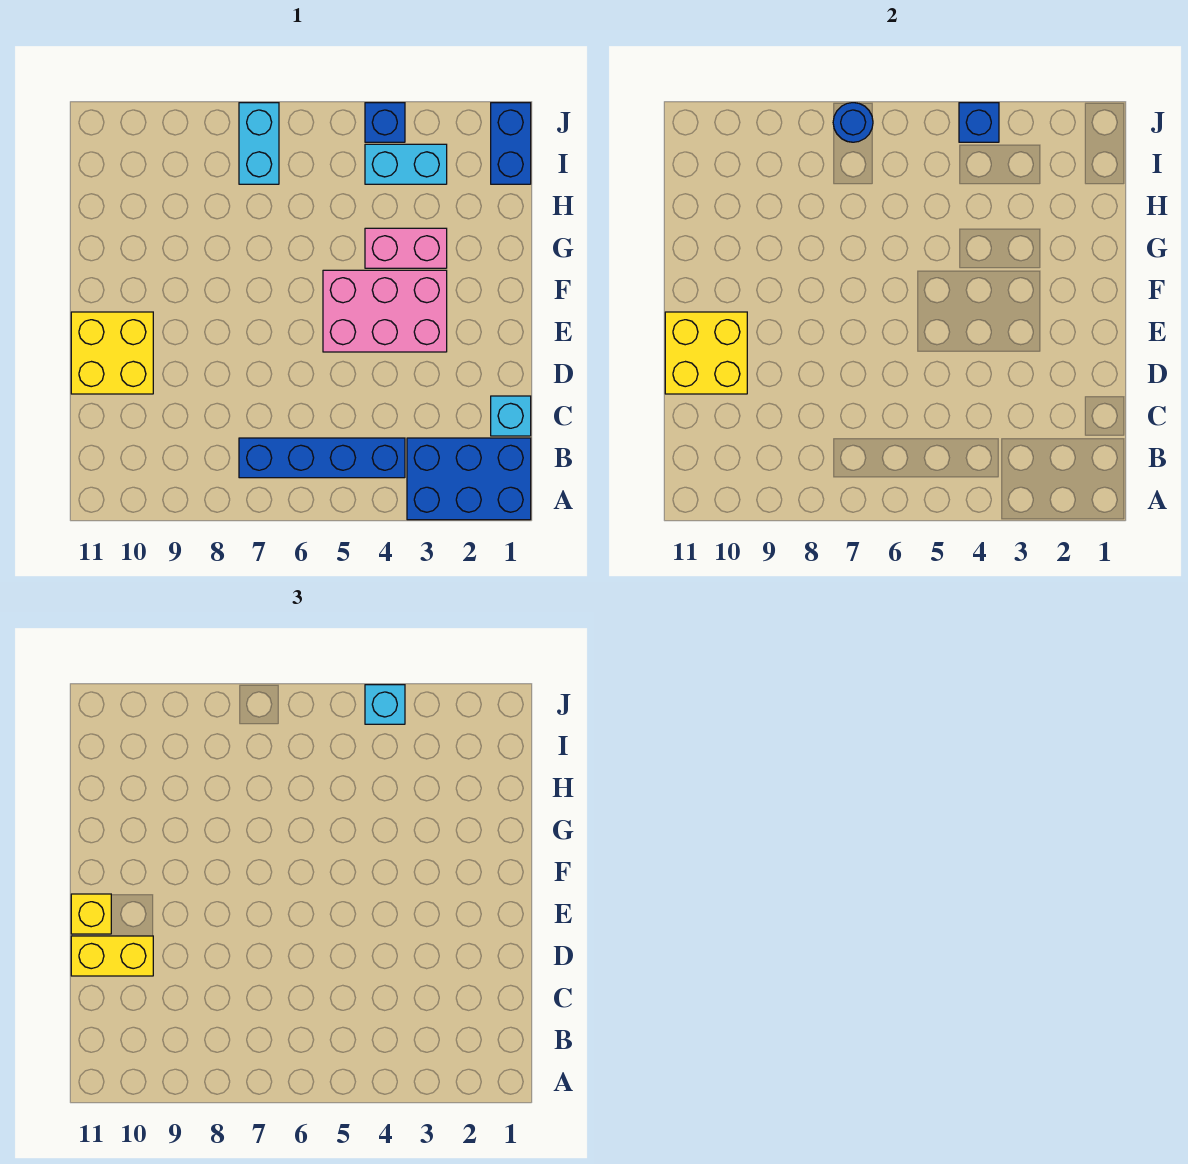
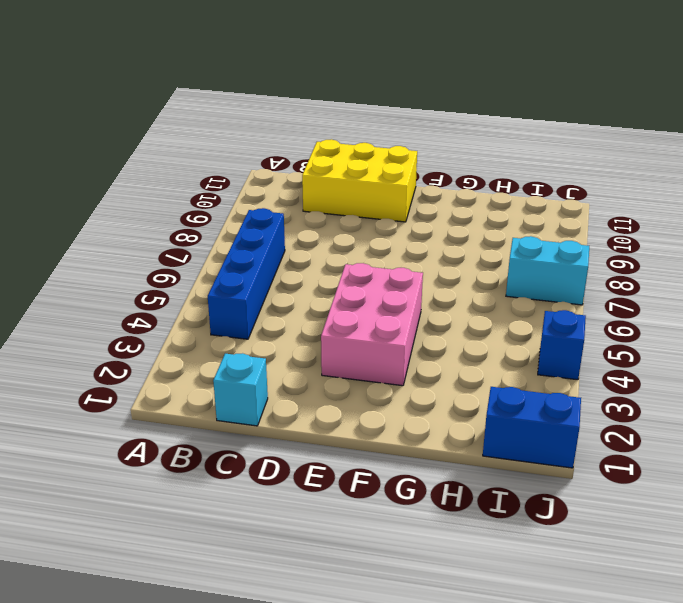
yellow brick C10:E11 level 1 -> yellow brick D10:E11 level 1
none -> blue brick A1:B3 level 1
none -> pink brick G3:G4 level 1
none -> cyan brick I3:I4 level 1

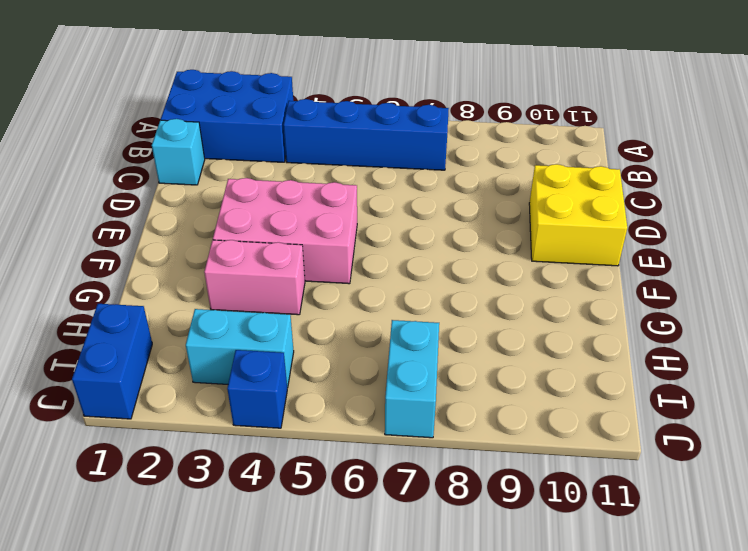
none -> yellow brick D10:E11 level 2
none -> blue brick J4 level 2
none -> blue round brick J7 level 2

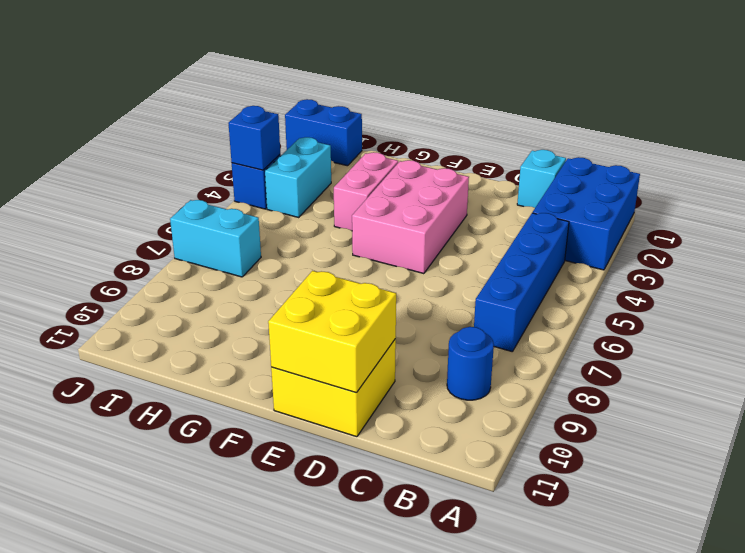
blue round brick B9 level 1 -> blue round brick J7 level 2
none -> yellow brick D10:D11 level 3
none -> yellow brick E11 level 3
none -> cyan brick J4 level 3

